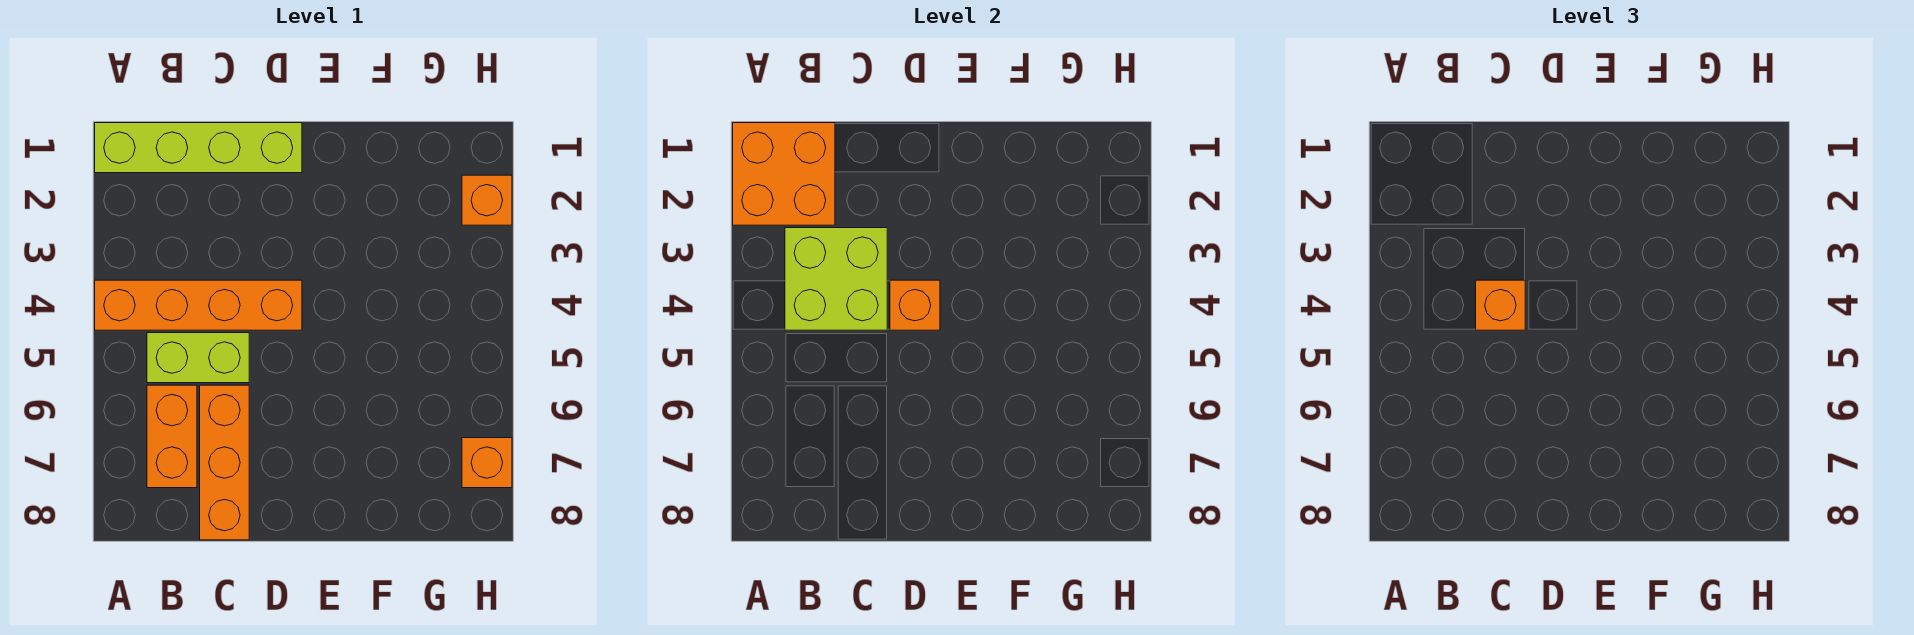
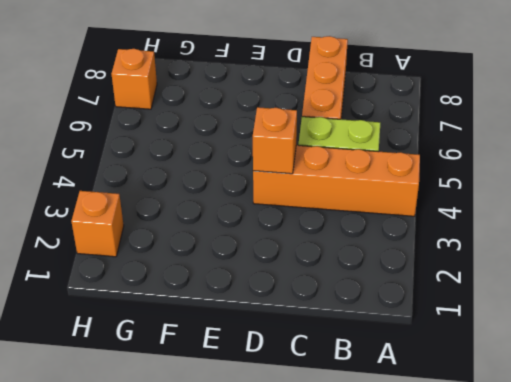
none -> lime brick A1:D1 level 1
none -> orange brick B6:B7 level 1

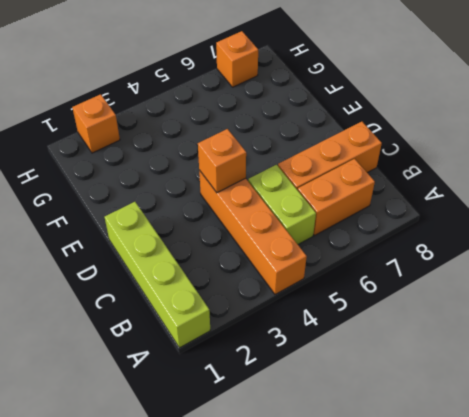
none -> orange brick A1:B2 level 2
none -> lime brick B3:C4 level 2

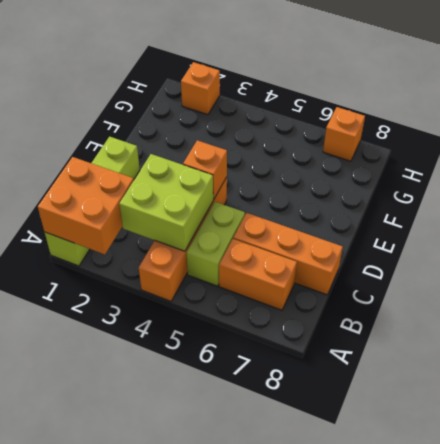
none -> orange brick C4 level 3

